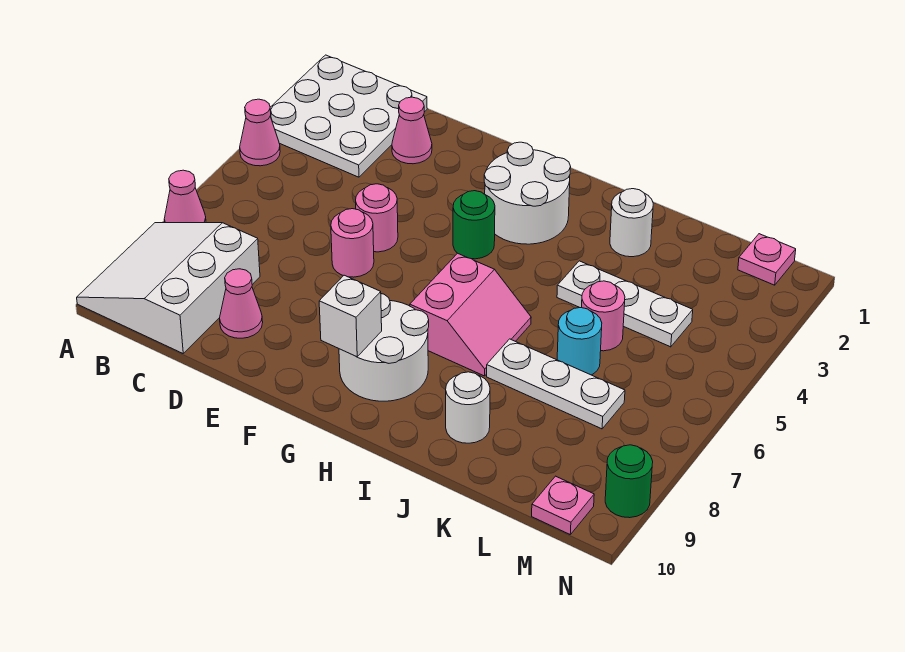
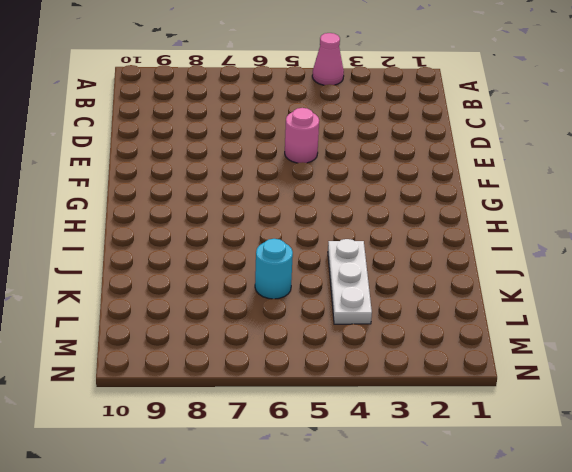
none -> white plate A1:C3 level 1
none -> pink cone A7 level 1
none -> white slope A8:C10 level 1 top C

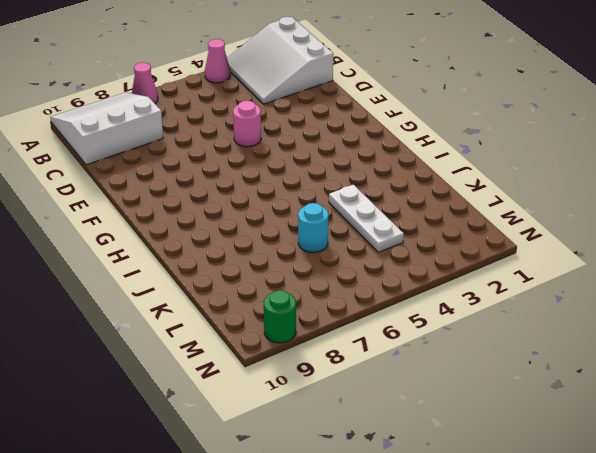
white slope A1:C3 level 1 top 1 -> white plate A1:C3 level 1
none -> pink cone D2 level 1
none -> pink cone D9 level 1
none -> pink round brick E6 level 1

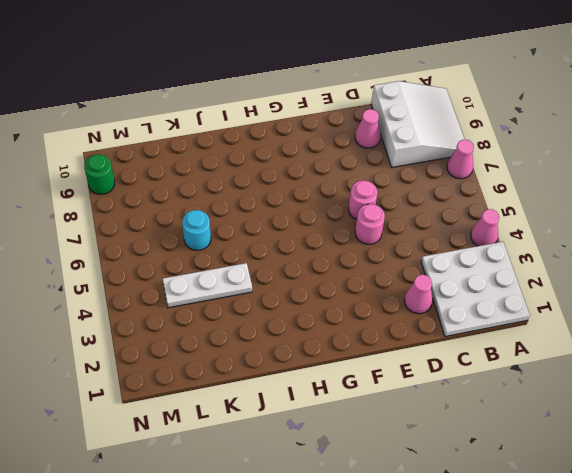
none -> white round brick G2:H3 level 1
none -> green round brick G4 level 1
none -> white round brick G8:H9 level 1

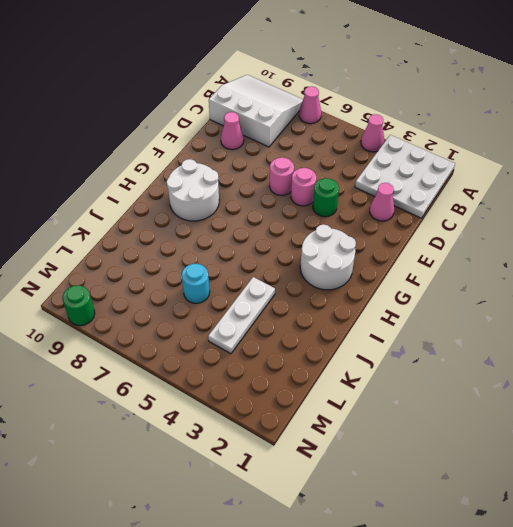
green round brick E4 level 1 -> green round brick G4 level 1
none -> pink slope H6:I7 level 1 top H
none -> white round brick J2 level 1
none -> white plate J7:L7 level 1

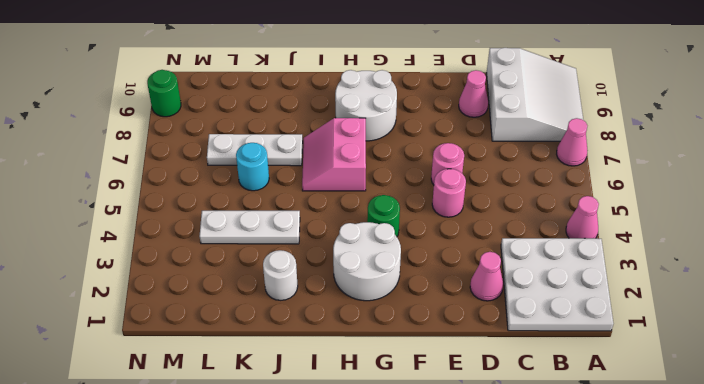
none -> white round brick J9 level 1
none -> pink round brick K5 level 1
none -> pink plate M1 level 1

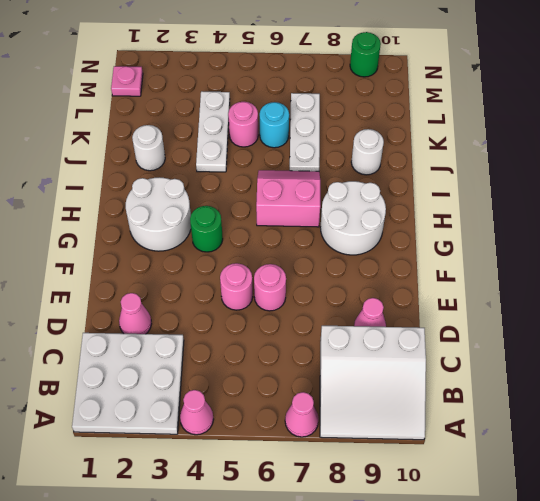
none -> pink plate M10 level 1
none -> white brick G9 level 2

